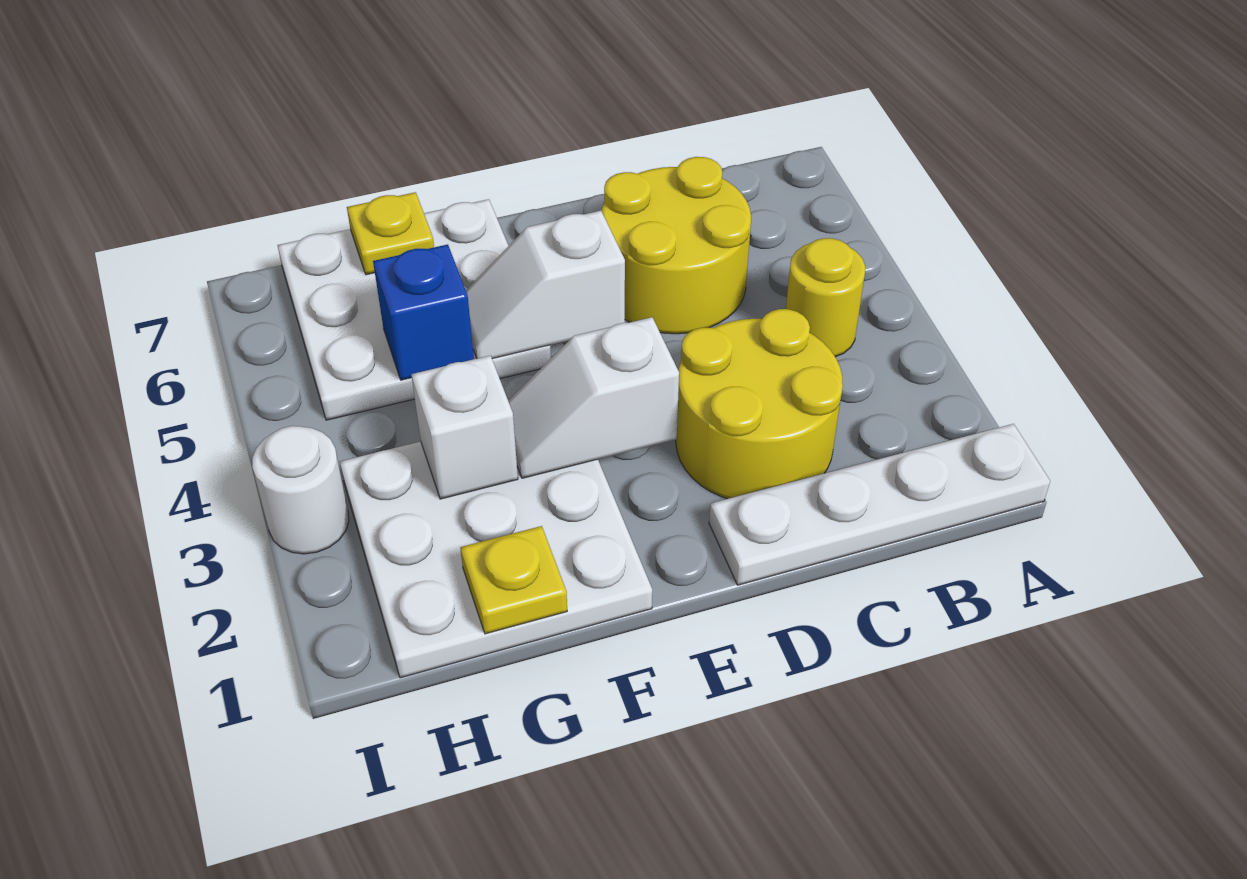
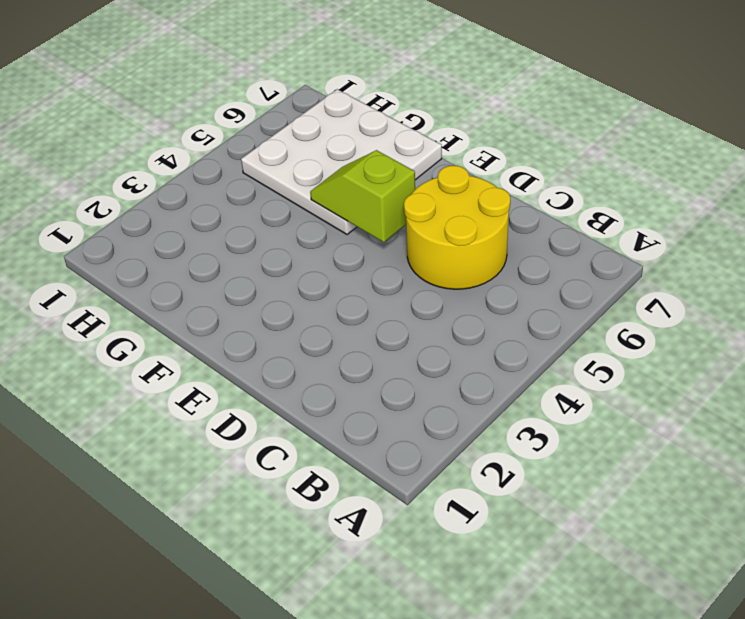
lime slope E5:F5 level 2 top E -> white slope E5:F5 level 2 top E
none -> white plate A1:D1 level 1
none -> yellow round brick B4 level 1
none -> yellow round brick C2:D3 level 1

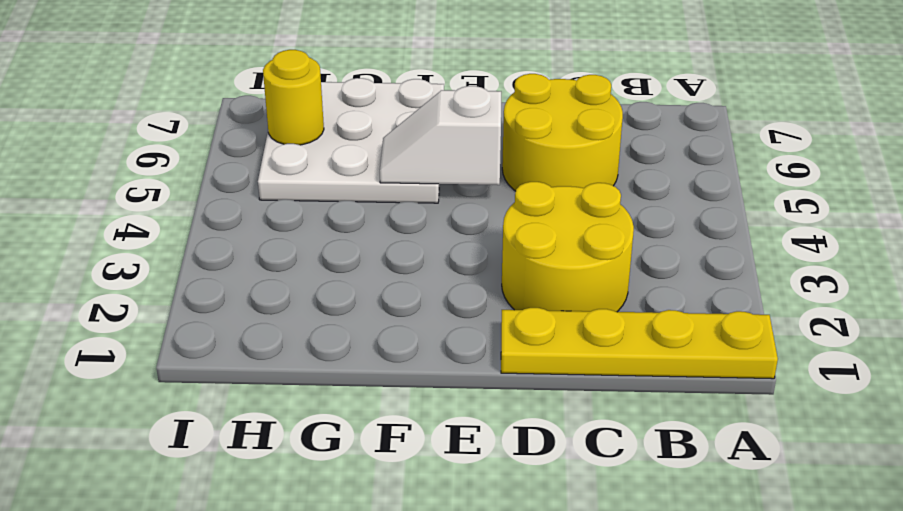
yellow plate A1:D1 level 1 -> white plate A1:D1 level 1
yellow round brick H6 level 2 -> yellow round brick B4 level 1
none -> white plate F1:H3 level 1
none -> white round brick I3 level 1
none -> white slope E3:F3 level 2 top E

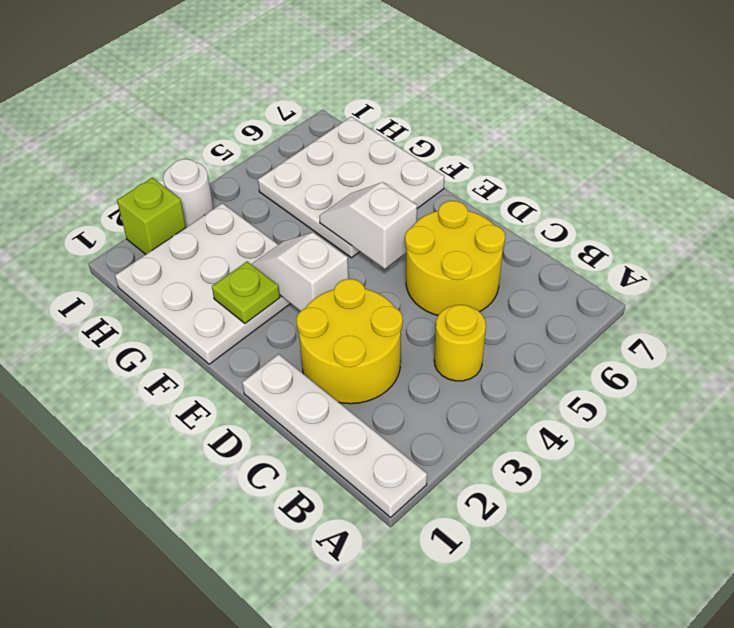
lime plate F2 level 2 -> none
lime brick I2 level 1 -> none
none -> yellow plate G1 level 2
none -> white brick G3 level 2
none -> blue brick G5 level 2

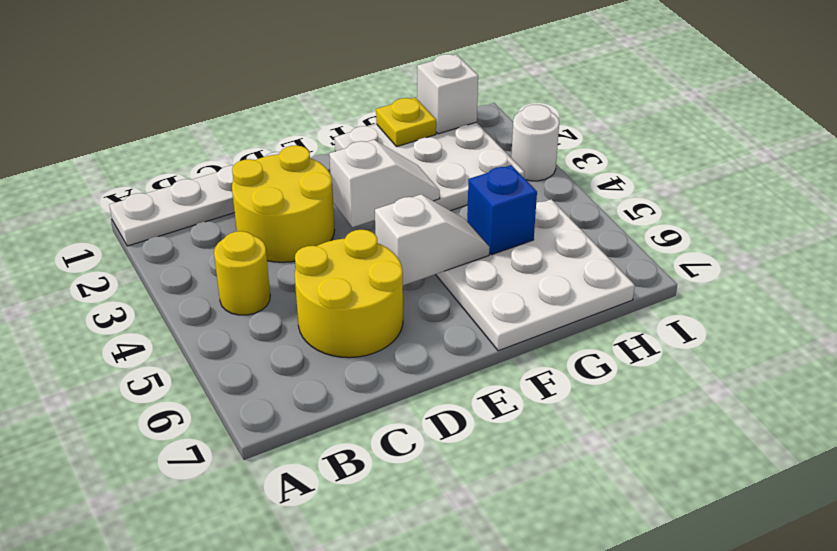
white brick H1 level 2 -> white brick G3 level 2
none -> yellow plate G7 level 2

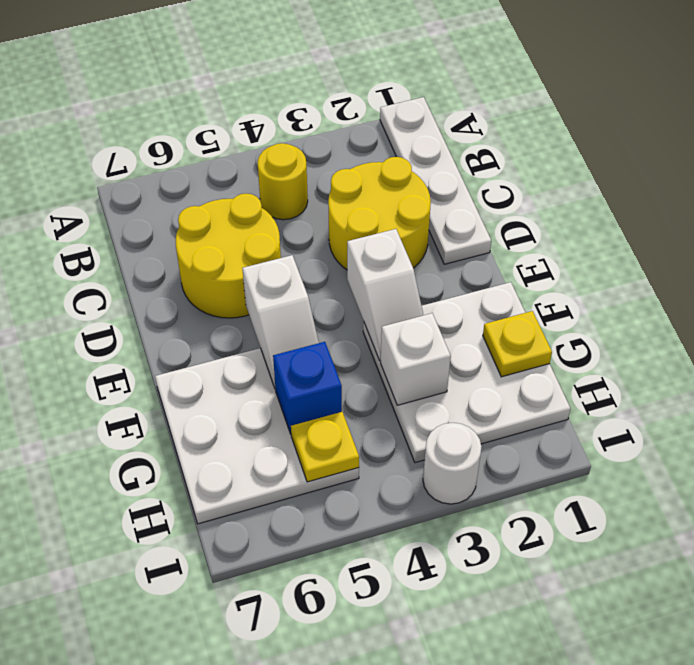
yellow plate H5 level 2 -> yellow plate G7 level 2

